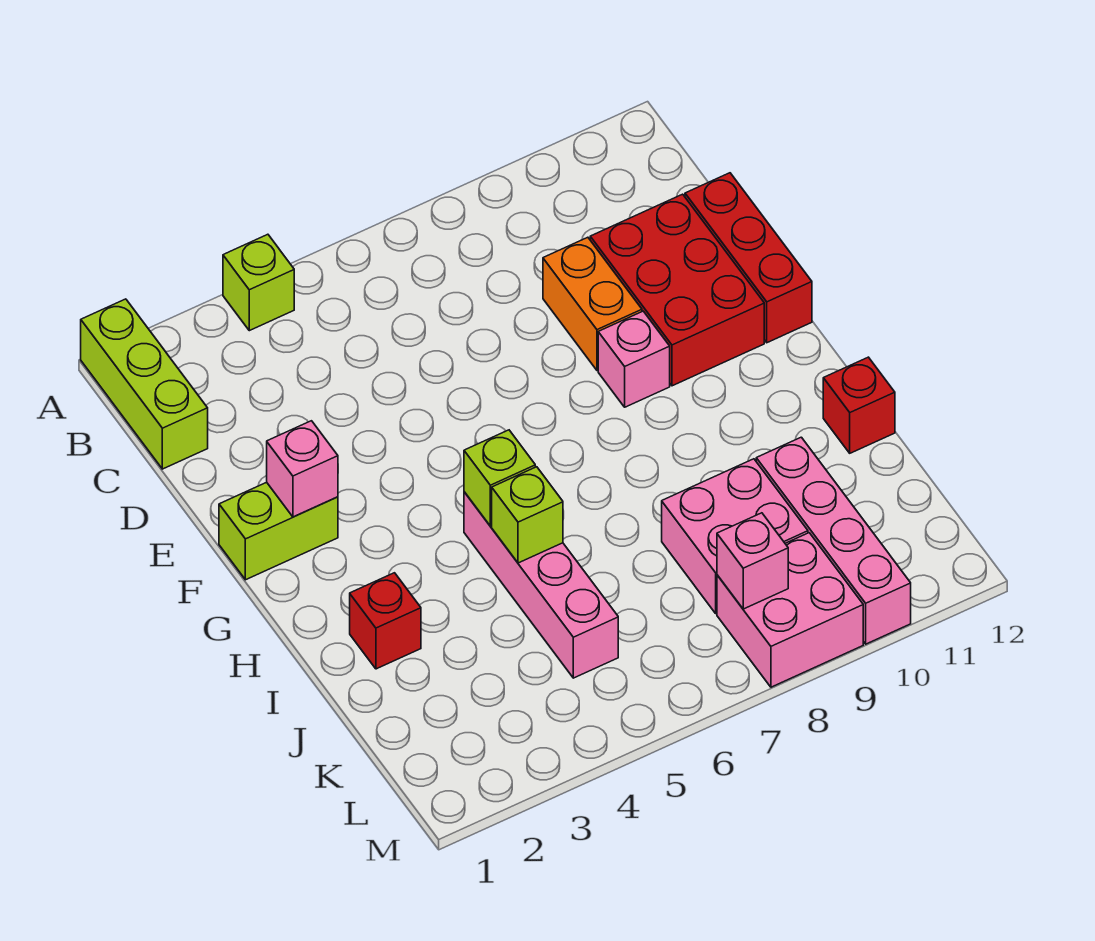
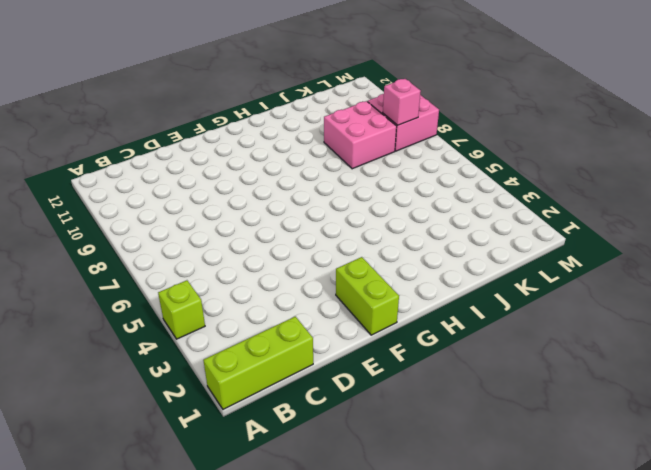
none -> orange brick D9:E9 level 1
none -> red brick D10:F11 level 1
none -> red brick D12:F12 level 1

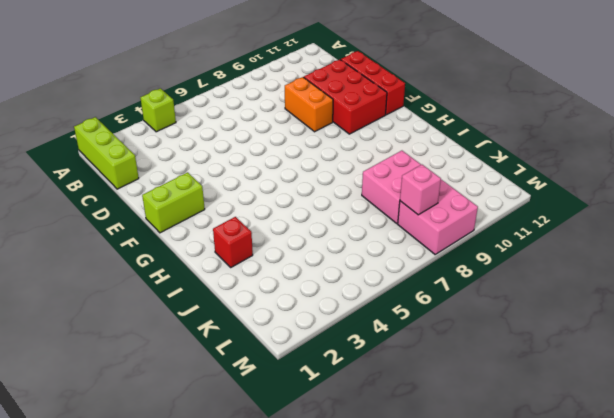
none -> pink brick F9 level 1
none -> pink brick H5:K5 level 1
none -> red brick I12 level 1

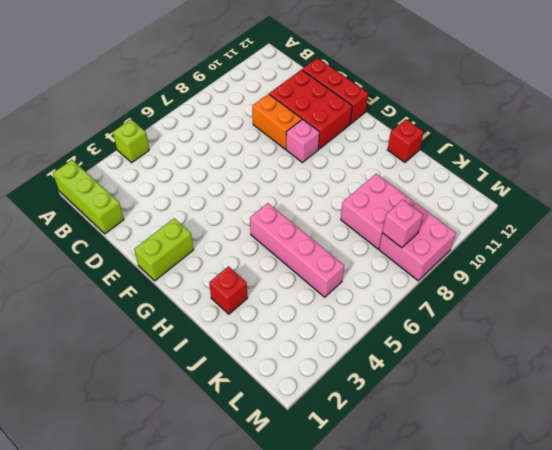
none -> pink brick J10:M10 level 1
none -> pink brick F2 level 2
none -> lime brick H5 level 2

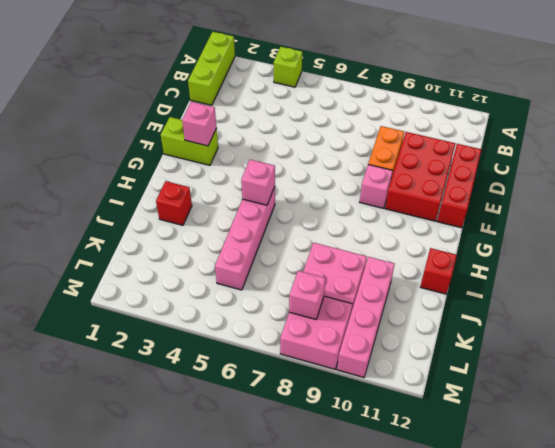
pink brick H5 level 2 -> lime brick H5 level 2
none -> lime brick I5 level 2

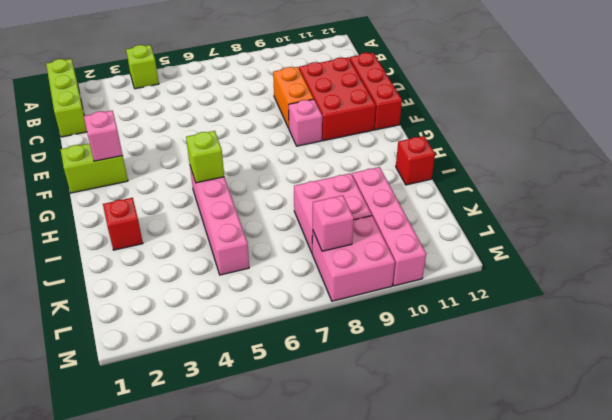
none -> lime brick I5 level 2

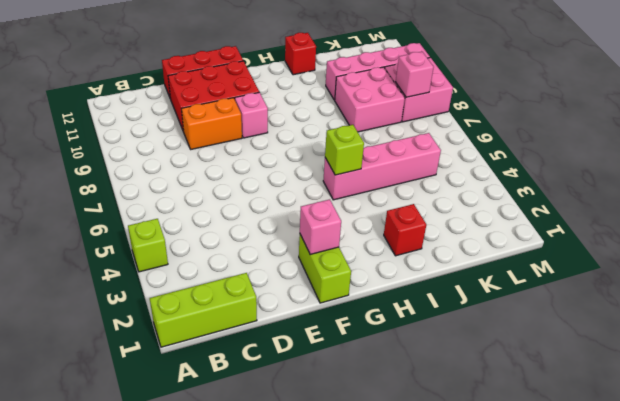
none -> lime brick I5 level 2

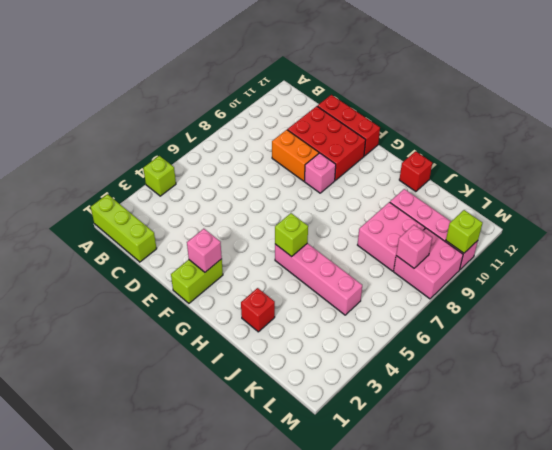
lime brick M10 level 2 -> lime brick I5 level 2

